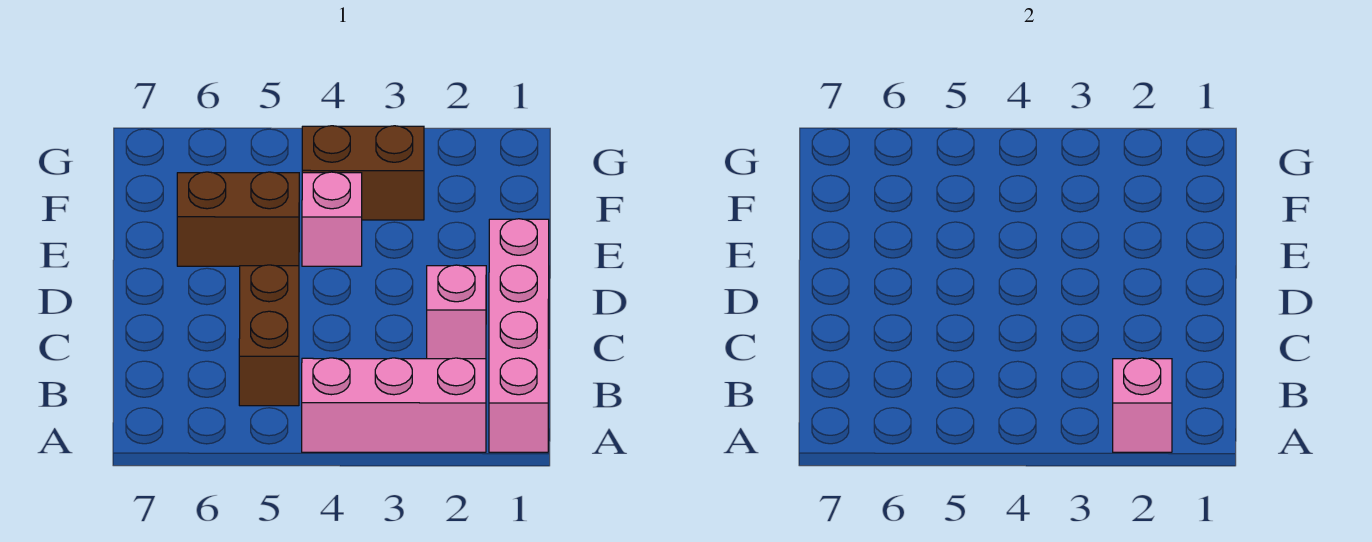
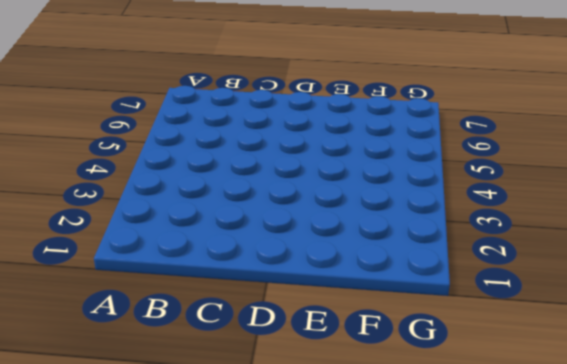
none -> pink brick A1:D1 level 1
none -> pink brick A2:A4 level 1

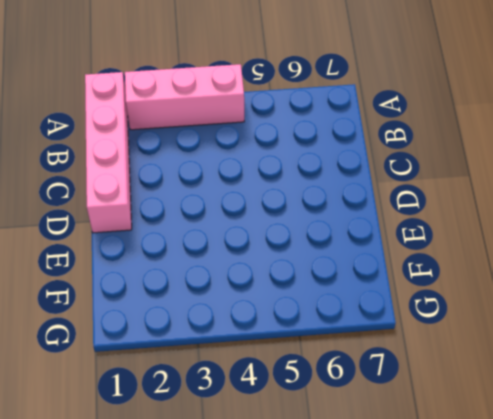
none -> brown brick B5:C5 level 1
none -> pink brick C2 level 1

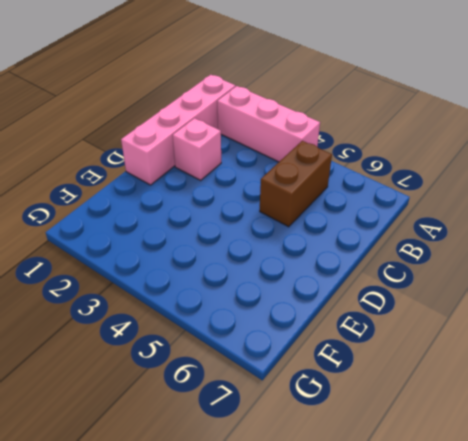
none -> pink brick E4 level 1
none -> brown brick E5:E6 level 1

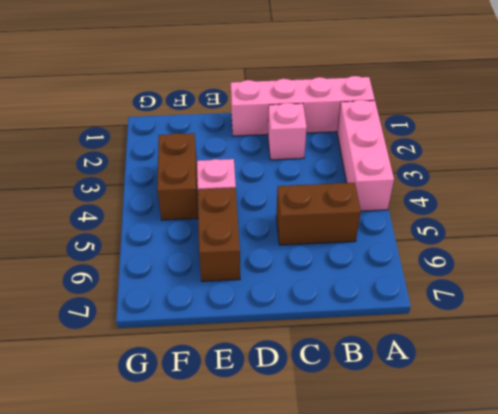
none -> pink brick A2 level 2

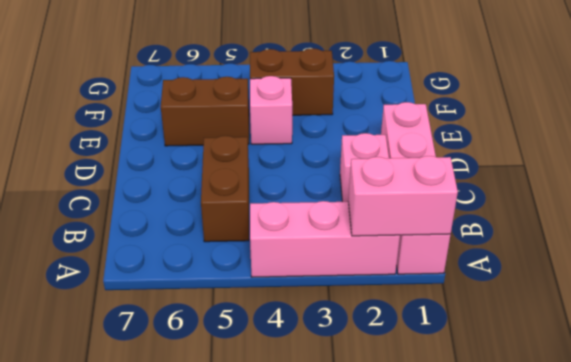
pink brick A1:A2 level 2 -> pink brick A2 level 2

